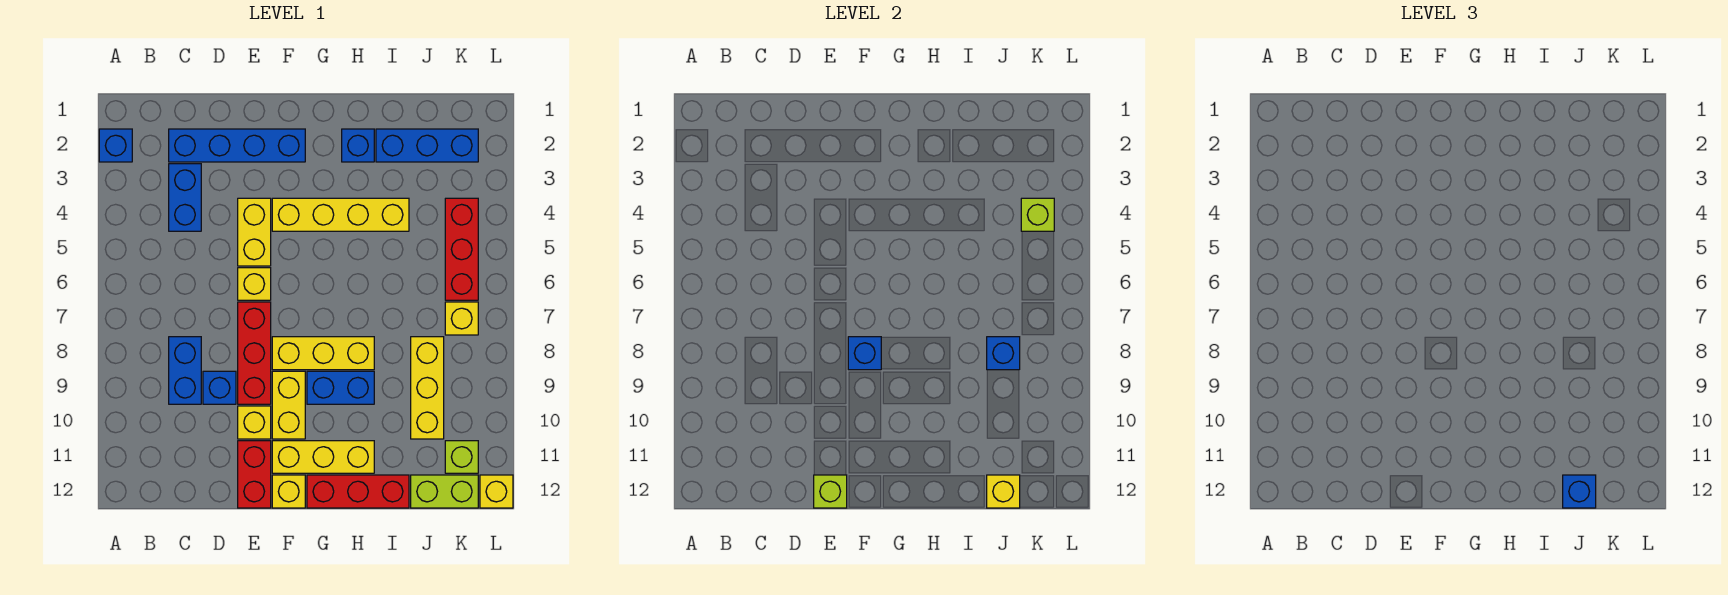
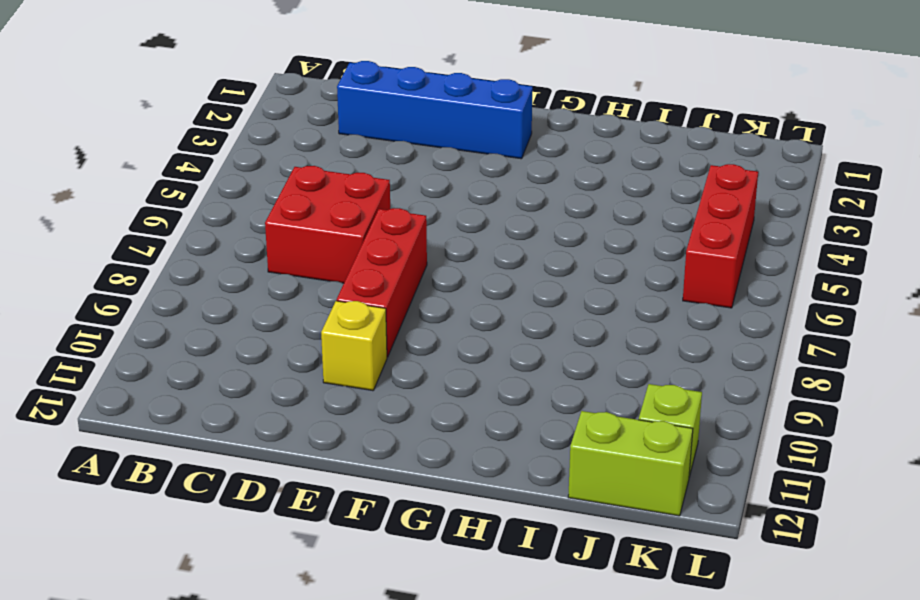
red brick C6:D7 level 1 -> none
none -> blue brick A2 level 1
none -> blue brick C3:C4 level 1
none -> blue brick C8:C9 level 1
none -> blue brick D9 level 1

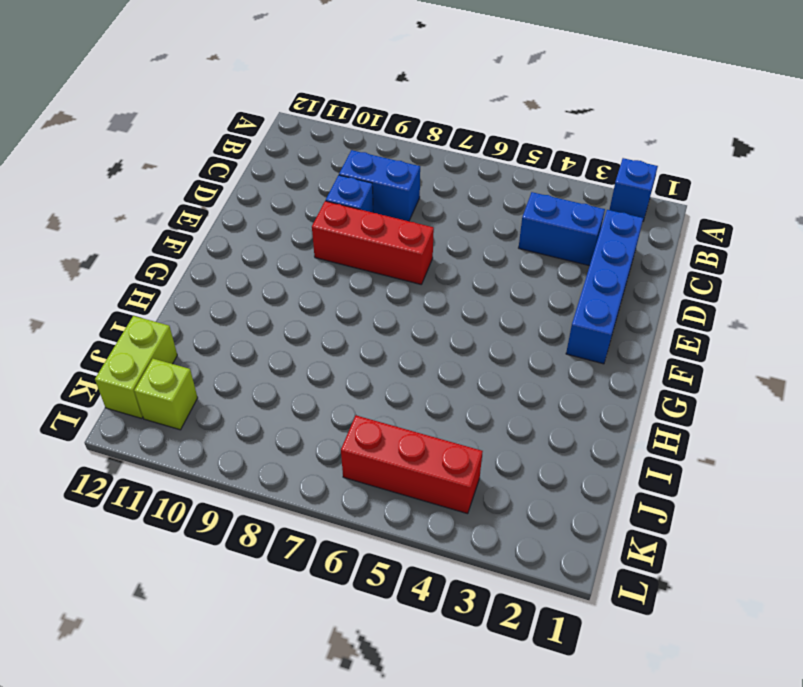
none -> yellow brick E4:E5 level 1
none -> yellow brick E6 level 1
none -> yellow brick E10 level 1
none -> red brick E11:E12 level 1

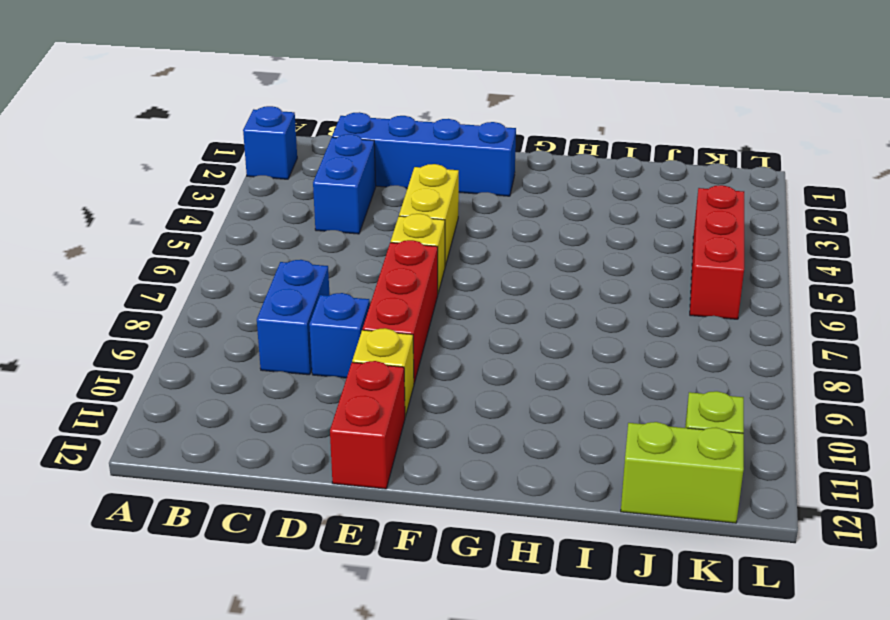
none -> yellow brick F4:I4 level 1
none -> yellow brick F8:H8 level 1
none -> yellow brick F9:F10 level 1
none -> yellow brick F11:H11 level 1

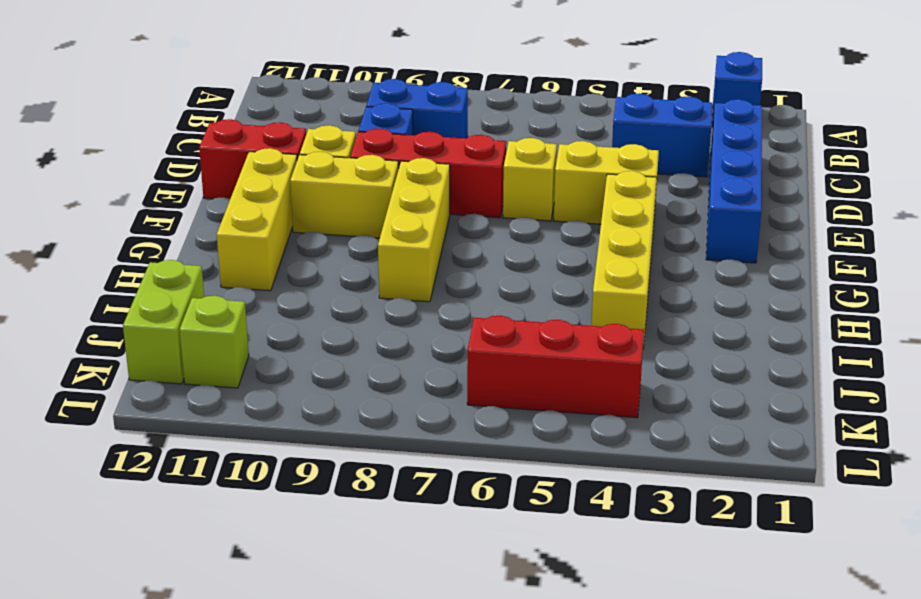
none -> yellow brick F12 level 1
none -> blue brick G9:H9 level 1
none -> red brick G12:I12 level 1
none -> blue brick H2 level 1

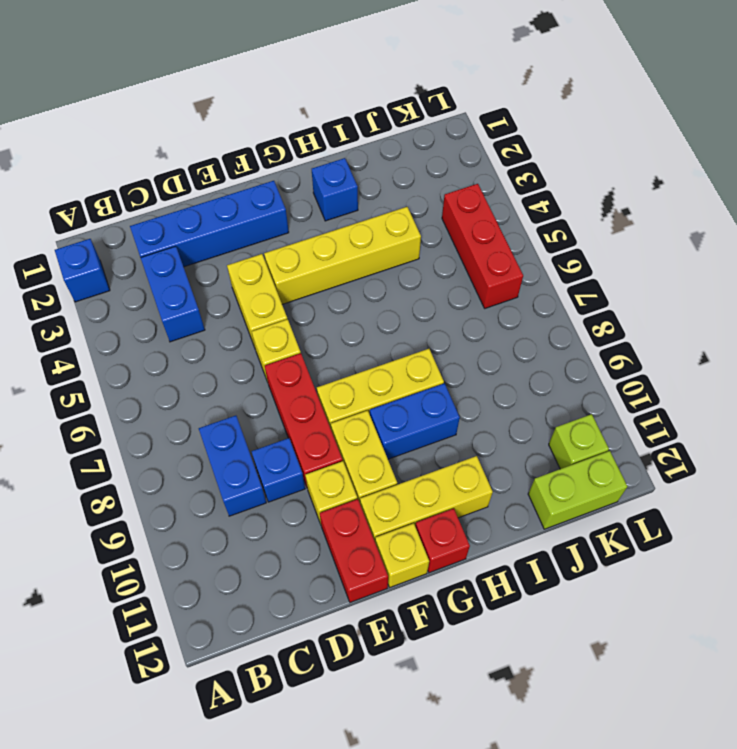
red brick G12 level 1 -> red brick G12:I12 level 1
none -> blue brick I2:K2 level 1
none -> yellow brick J8:J10 level 1
none -> yellow brick K7 level 1
none -> yellow brick L12 level 1

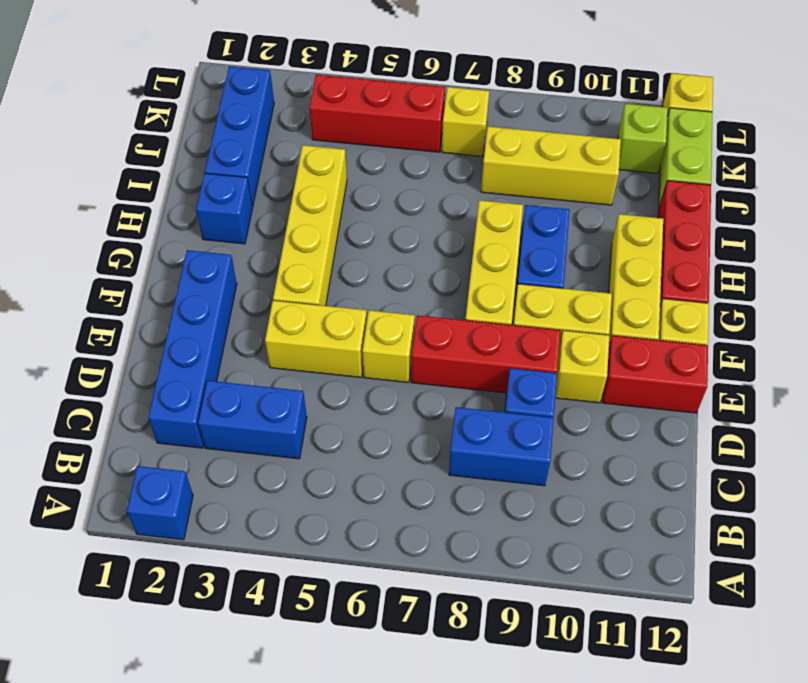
none -> lime brick E12 level 2
none -> blue brick F8 level 2
none -> blue brick J8 level 2
none -> yellow brick J12 level 2

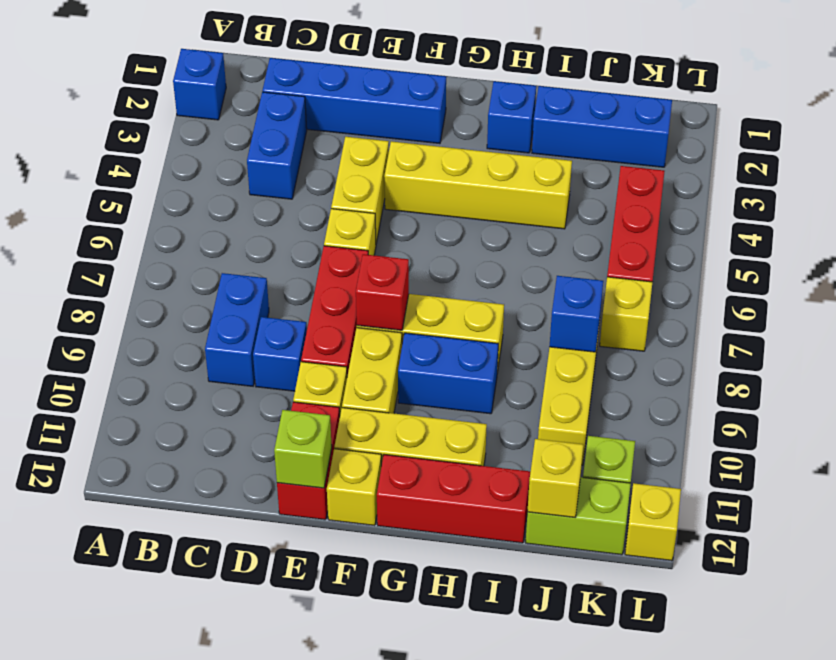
red brick F8 level 2 -> blue brick F8 level 2
none -> lime brick K4 level 2
none -> blue brick J12 level 3

